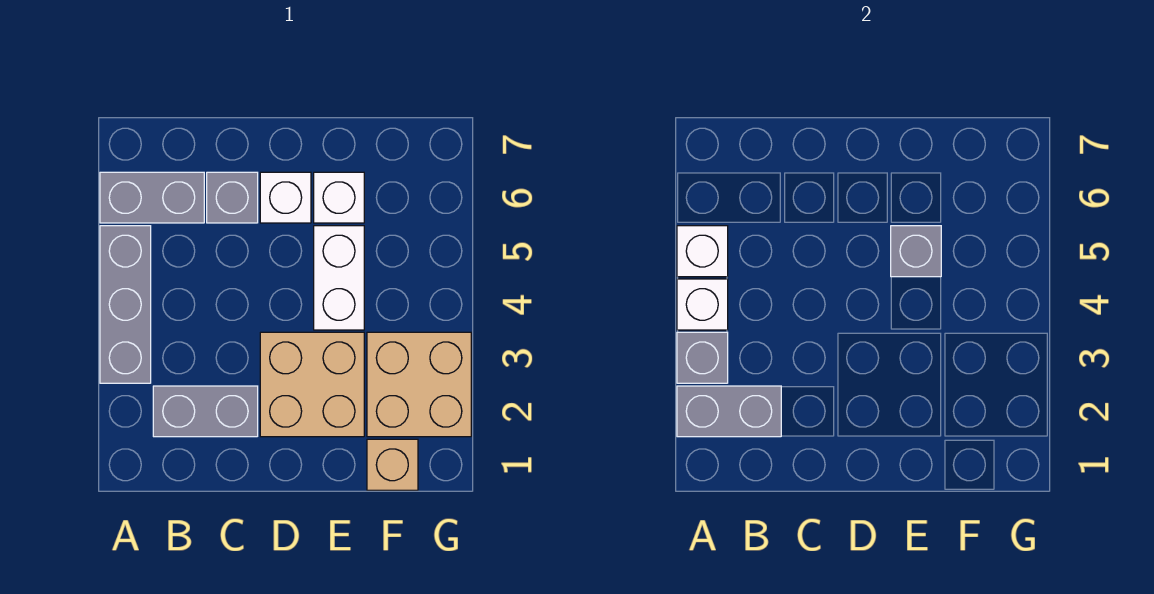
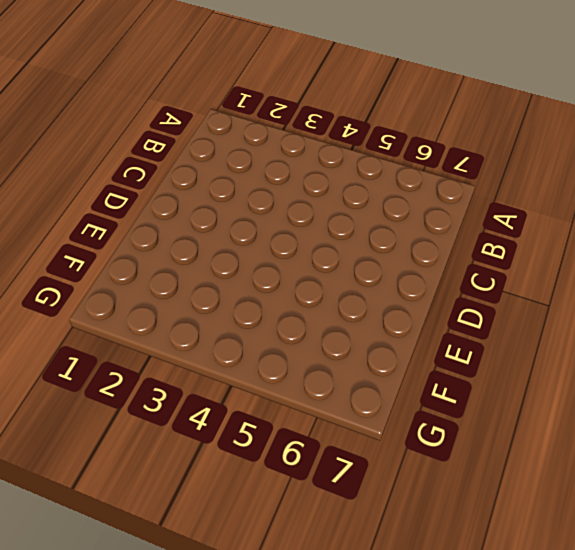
none -> grey brick A3:A5 level 1
none -> grey brick A6:B6 level 1
none -> grey brick B2:C2 level 1

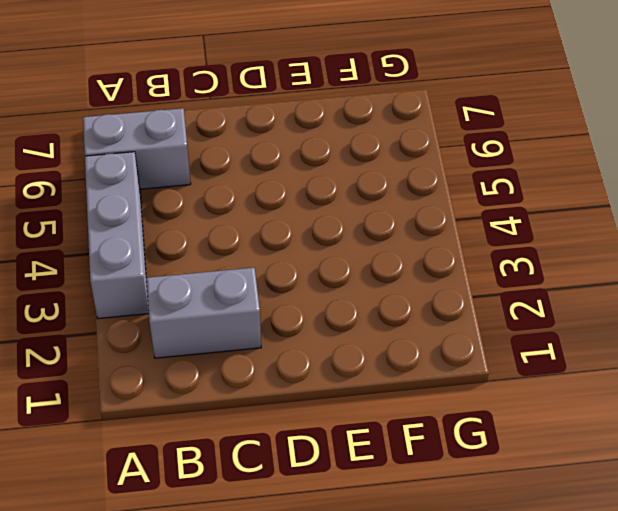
none -> grey brick C6 level 1
none -> tan brick D2:E3 level 1
none -> white brick D6 level 1

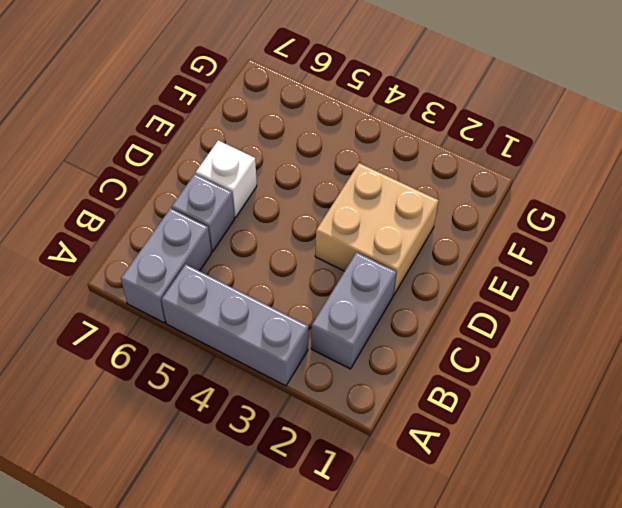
none -> white brick E4:E5 level 1
none -> white brick E6 level 1
none -> tan brick F1 level 1

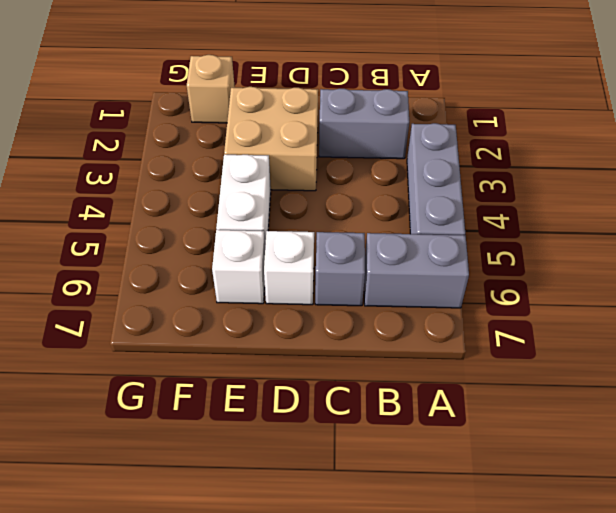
none -> tan brick F2:G3 level 1
none -> grey brick A2:B2 level 2
none -> grey brick A3 level 2

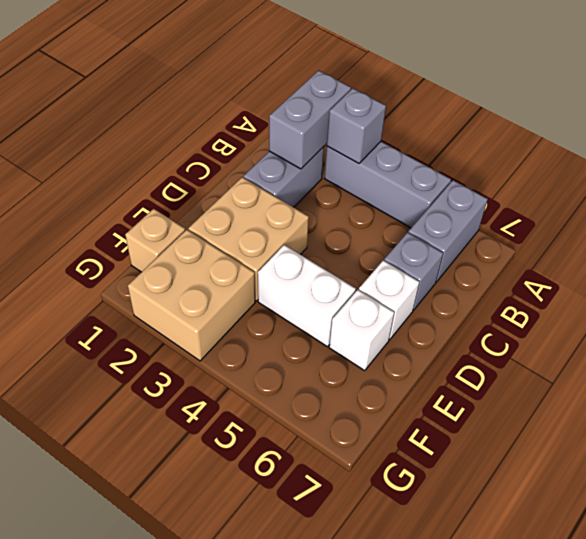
none -> white brick A4 level 2
none -> white brick A5 level 2
none -> grey brick E5 level 2

